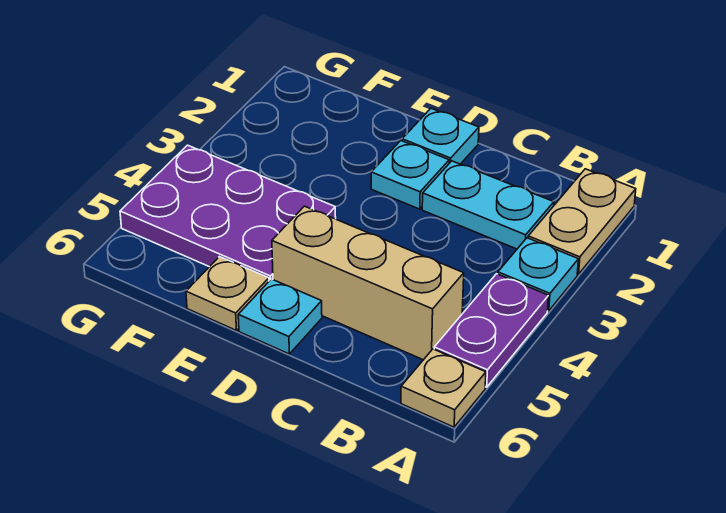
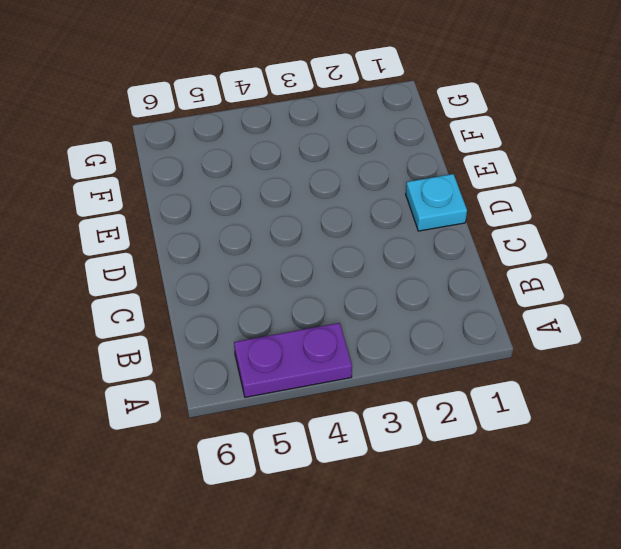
none -> tan plate A1:A2 level 1
none -> cyan plate A3 level 1

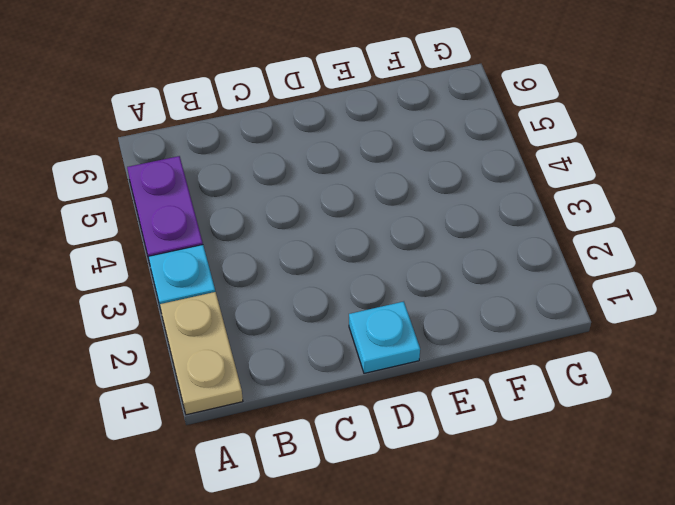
none -> tan plate A6 level 1
none -> cyan plate B2:C2 level 1

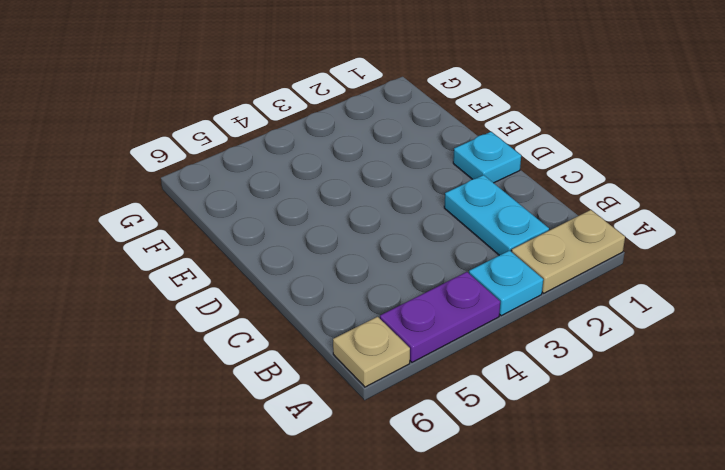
none -> tan brick B5:D5 level 1
none -> cyan plate D2 level 1

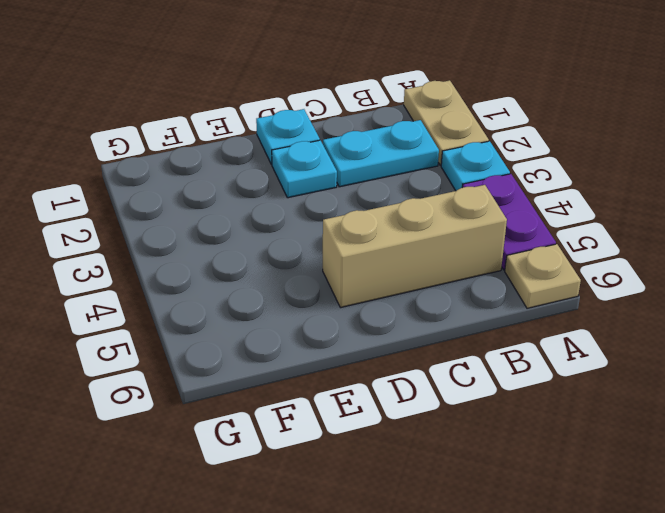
none -> cyan plate D6 level 1
none -> purple plate E4:G5 level 1

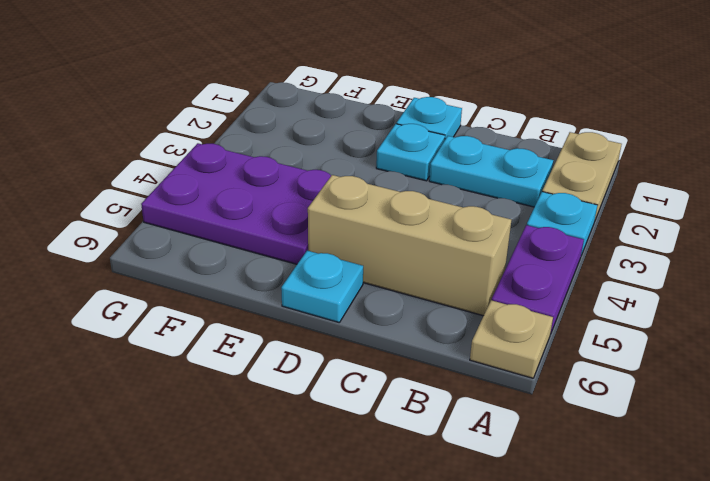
none -> tan plate E6 level 1

